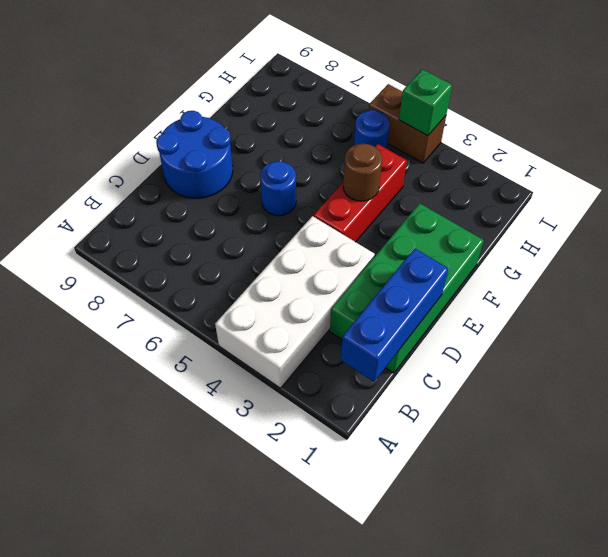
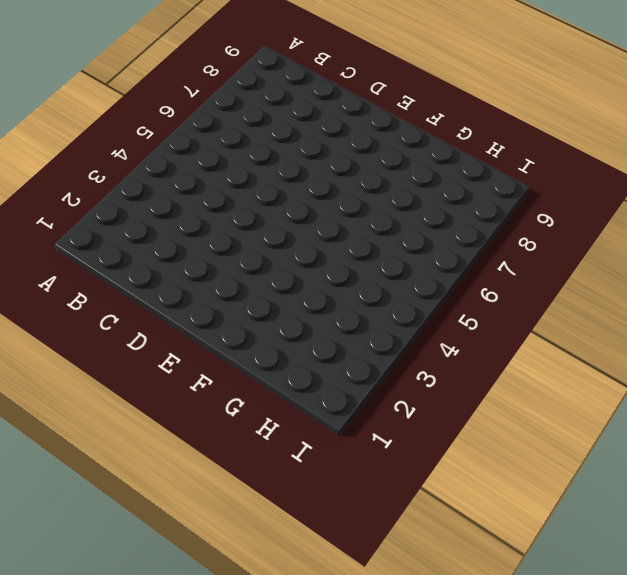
none -> white brick A3:D4 level 1
none -> green brick C1:F2 level 1

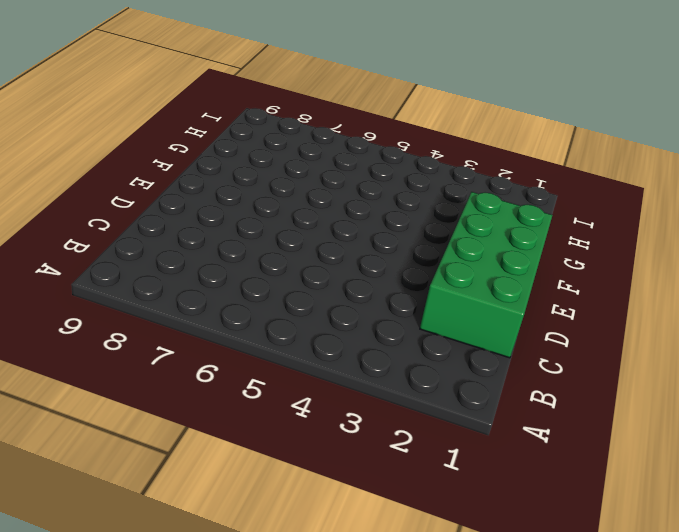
none -> white brick A3:D4 level 1
none -> blue round brick D8:E9 level 1

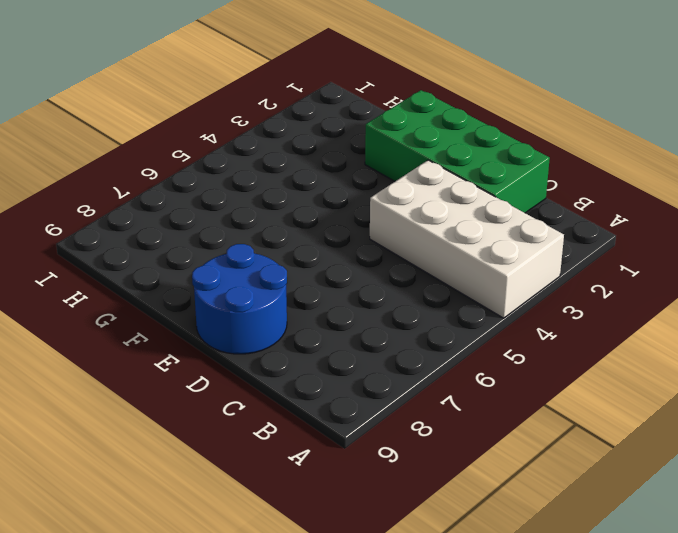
none -> red brick E4:G4 level 1
none -> blue round brick E6 level 1

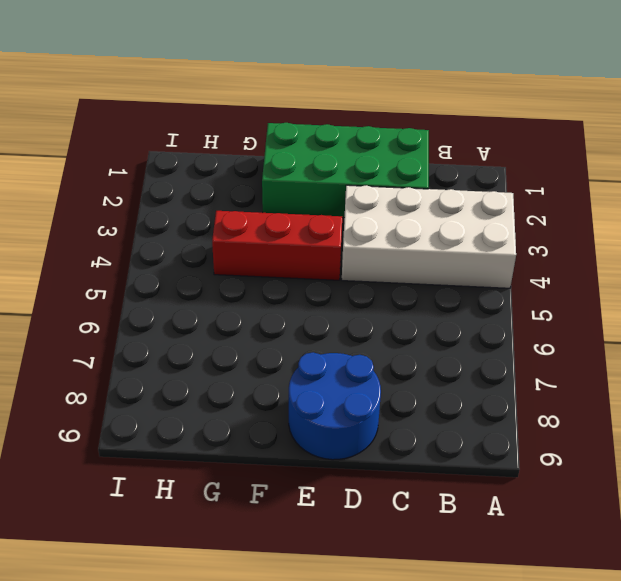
none -> blue round brick E6 level 1
none -> blue round brick H5 level 1

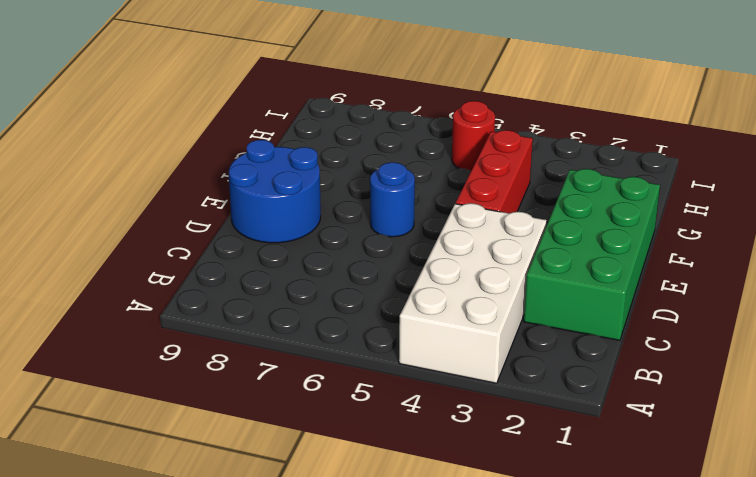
red round brick H5 level 1 -> blue round brick H5 level 1
none -> brown brick I4:I5 level 1
none -> blue brick B1:D1 level 2

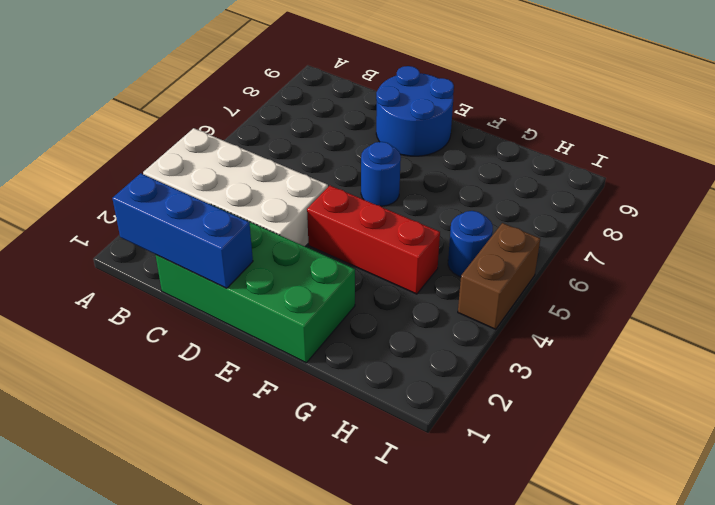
none -> brown round brick F4 level 2
none -> green brick I4 level 2

